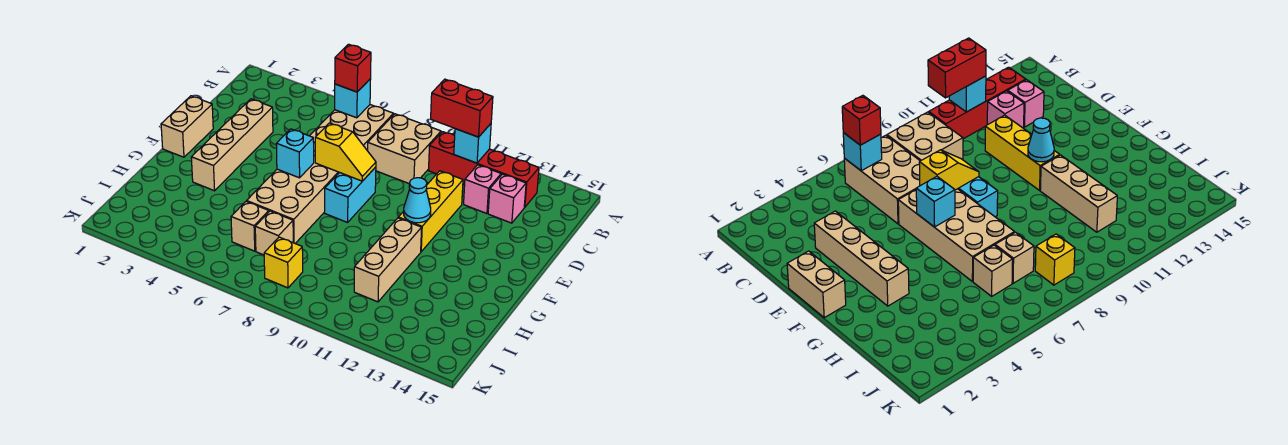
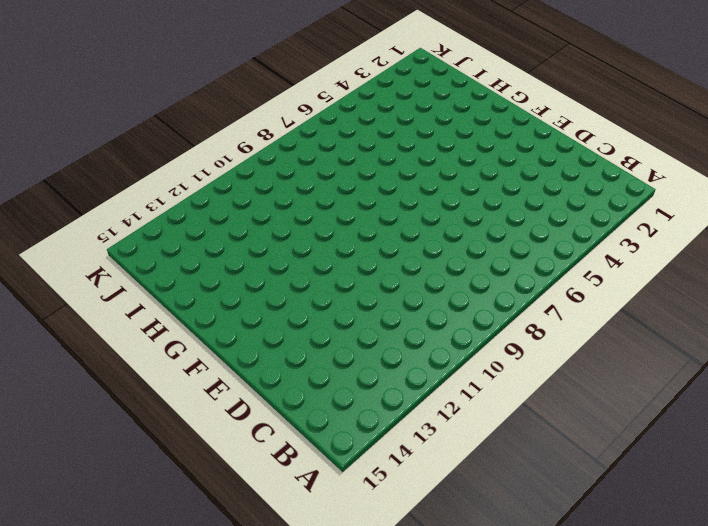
none -> tan brick B6:D7 level 1
none -> tan brick B8:C9 level 1
none -> red brick B10:B13 level 1

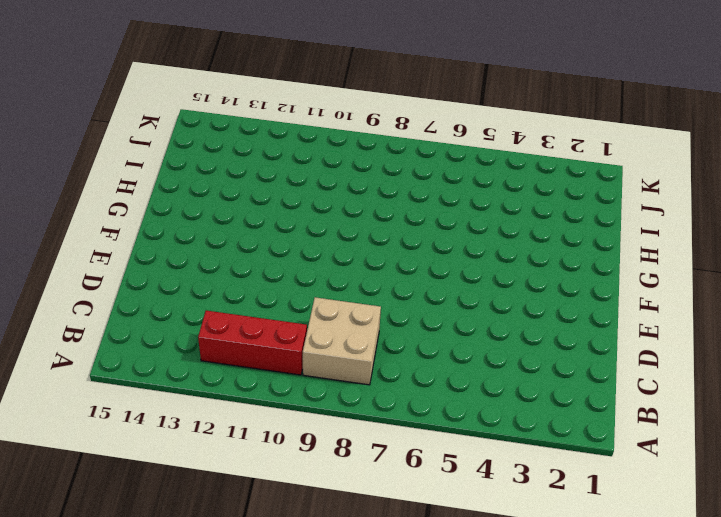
red brick B10:B12 level 1 -> red brick B10:B13 level 1
none -> tan brick B6:D7 level 1
none -> pink brick C12 level 1
none -> pink brick C13 level 1

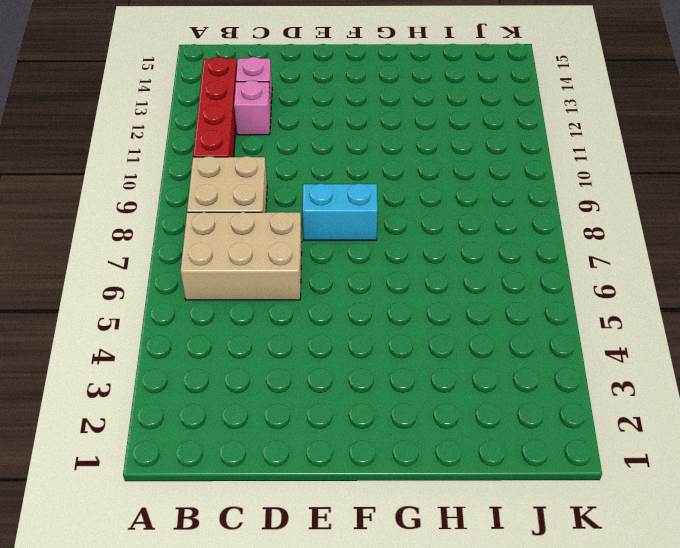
none -> tan brick D3:G3 level 1
none -> yellow brick D11:F11 level 1
none -> tan brick E1:F1 level 1

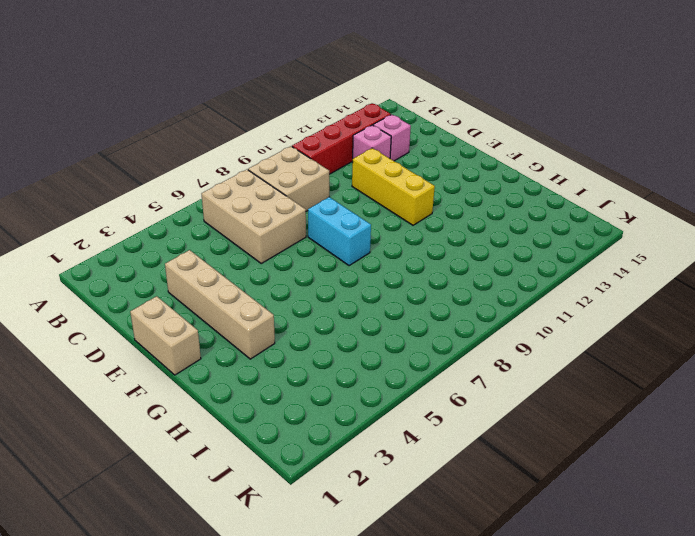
none -> tan brick E6:H7 level 1
none -> tan brick G11:I11 level 1
none -> tan brick I6 level 1

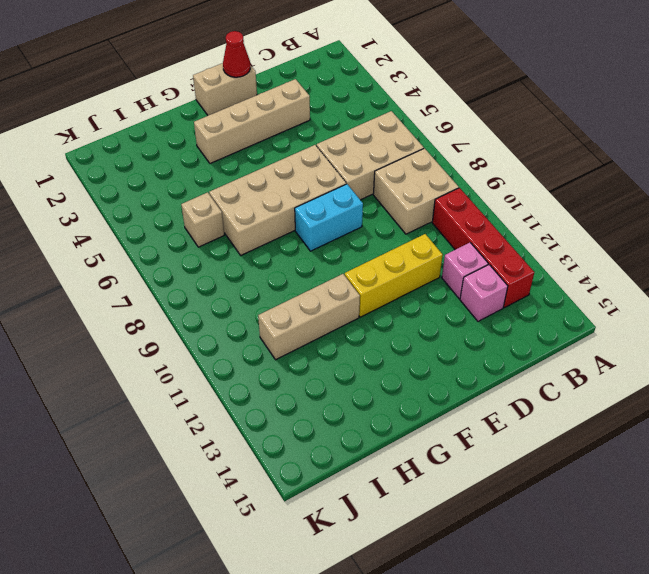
red cone E1 level 2 -> none
none -> tan brick I7 level 1
none -> yellow brick J8 level 1
none -> cyan brick B6 level 2

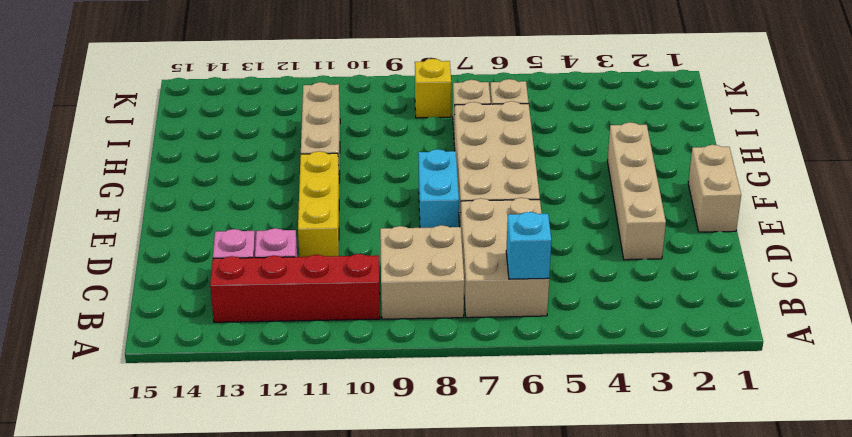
none -> cyan brick B11 level 2
none -> yellow slope E7:E8 level 2 top 7
none -> cyan brick F6 level 2

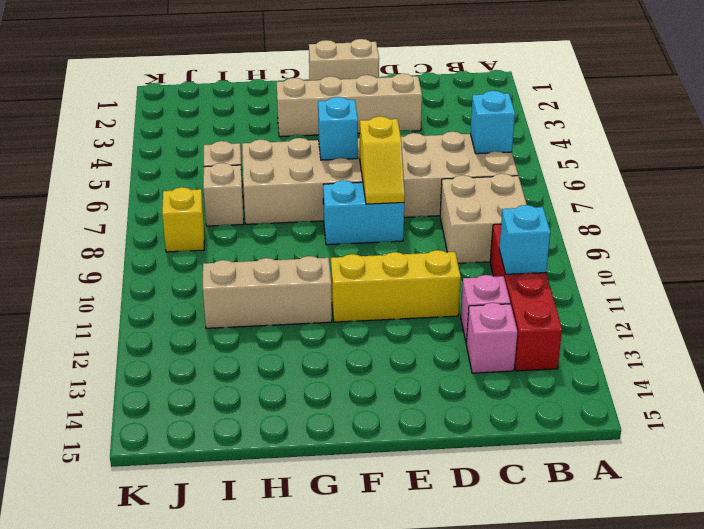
none -> cyan cone F11 level 2
none -> red brick B6 level 3
none -> red brick B10:B11 level 3

